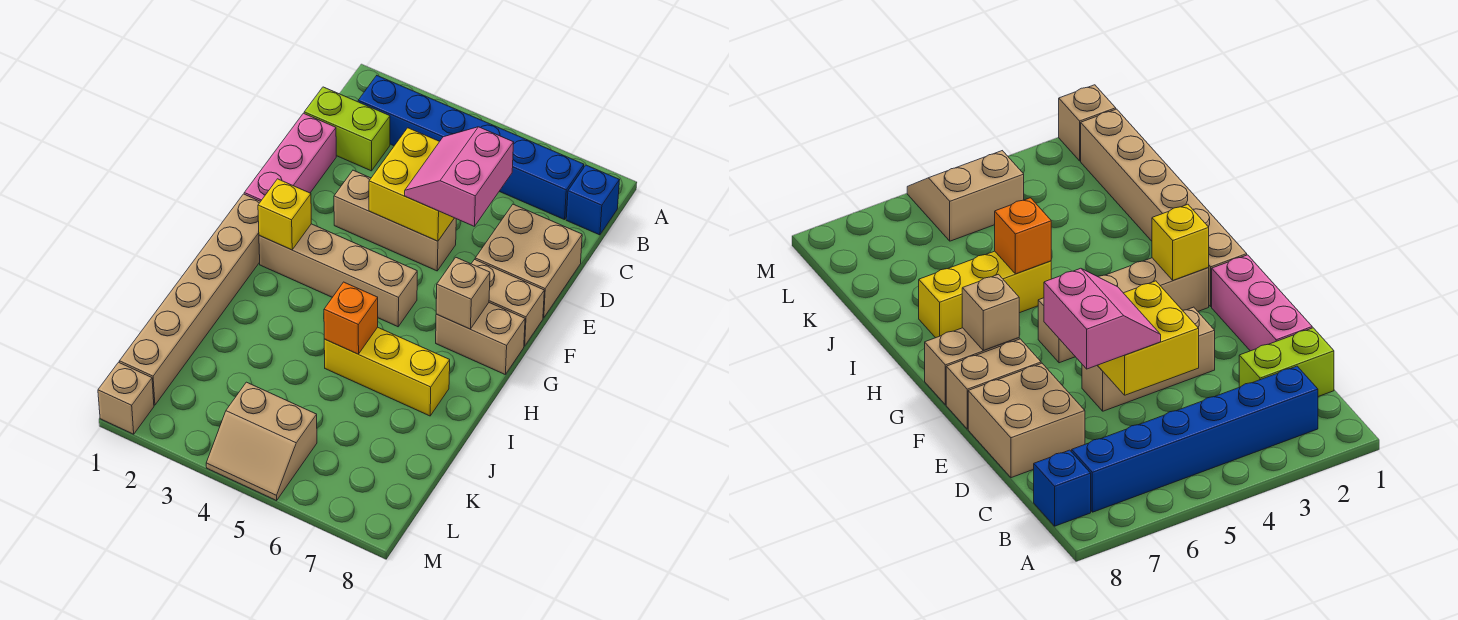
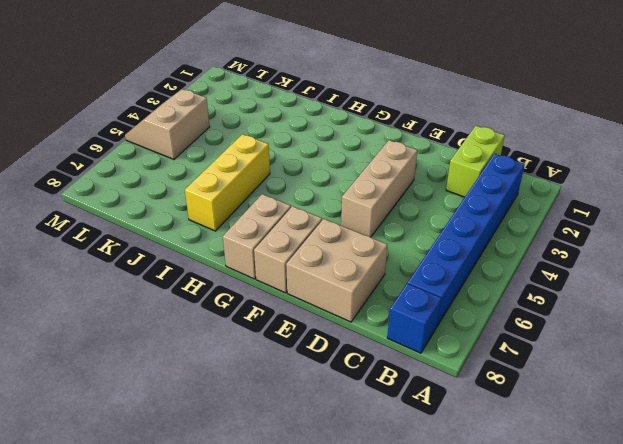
none -> pink brick D1:F1 level 1
none -> tan brick G1:L1 level 1
none -> tan brick G2:G5 level 1

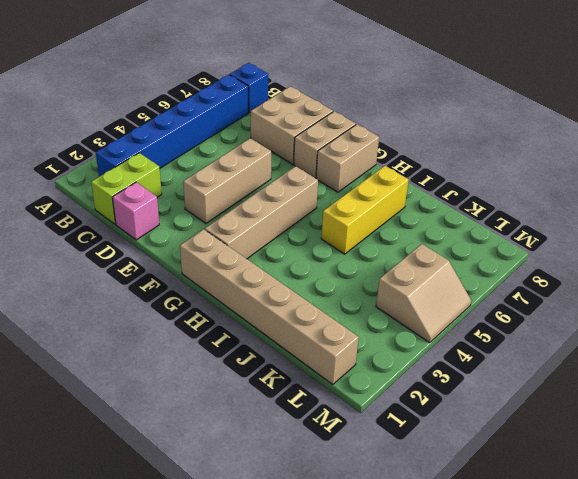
pink brick D1 level 1 -> pink brick D1:F1 level 1
none -> tan brick M1 level 1
none -> yellow brick D4:E5 level 2
none -> yellow brick G2 level 2

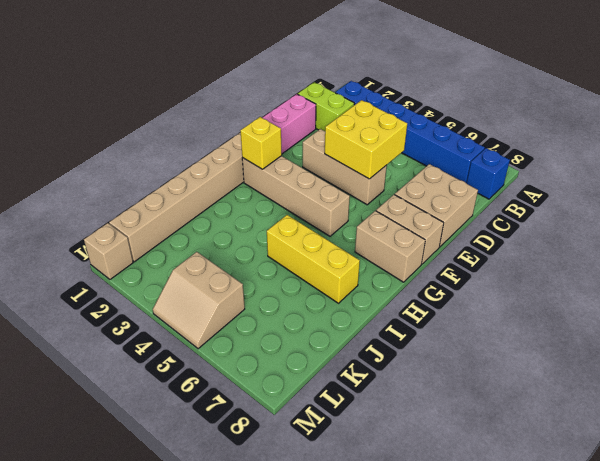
none -> tan brick G7 level 2
none -> orange brick I5 level 2
none -> pink slope D5:E6 level 3 top 6

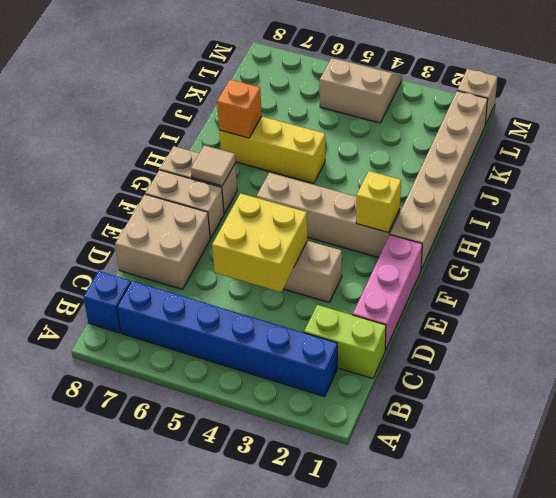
tan tile G7 level 2 -> tan brick G7 level 2
orange brick I7 level 2 -> orange brick I5 level 2
none -> pink slope D5:E6 level 3 top 6

